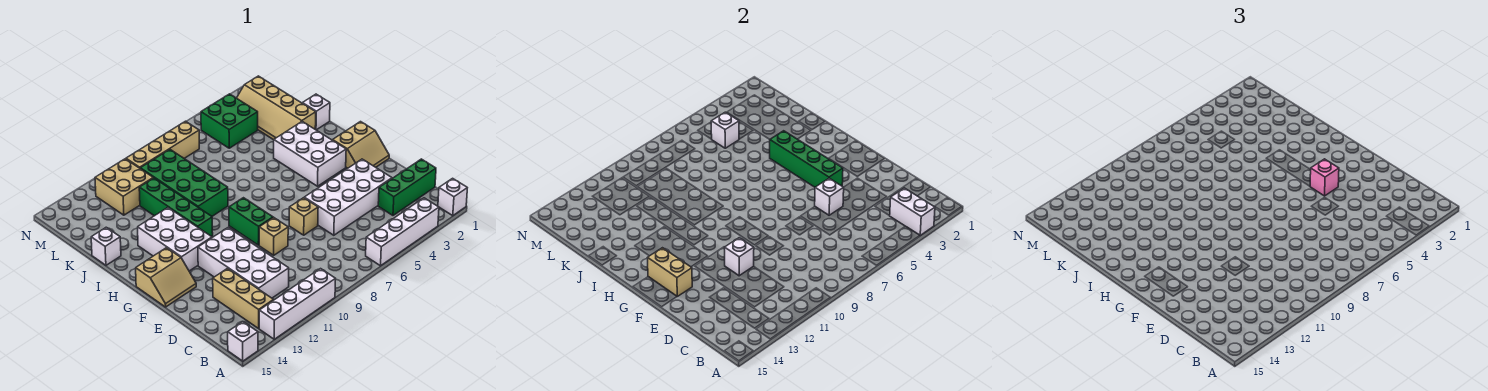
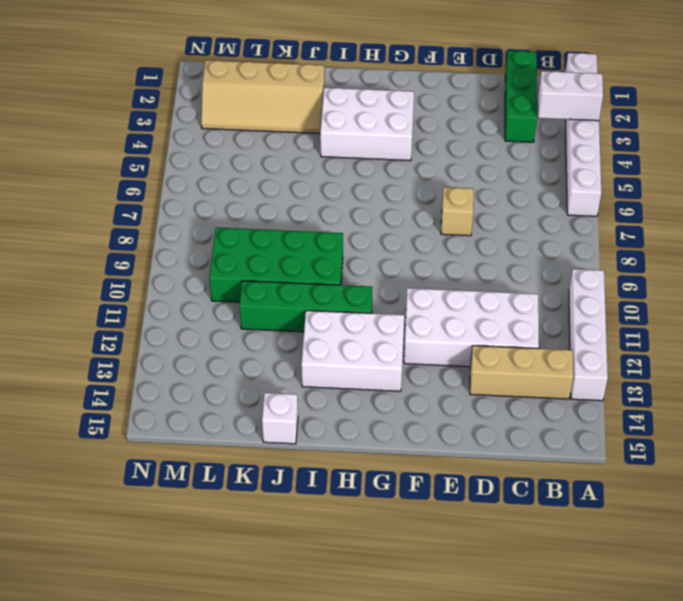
none -> white brick A15 level 1
none -> white brick D3:E6 level 1
none -> tan brick E9 level 1
none -> tan slope F1:G2 level 1 top G

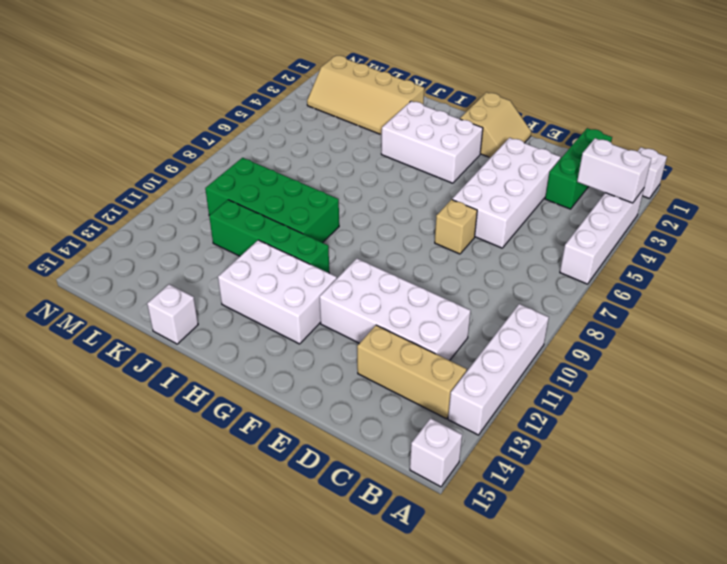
none -> tan brick E9 level 1
none -> green brick F9:G9 level 1
none -> tan slope F14:G15 level 1 top G
none -> white brick J1 level 1

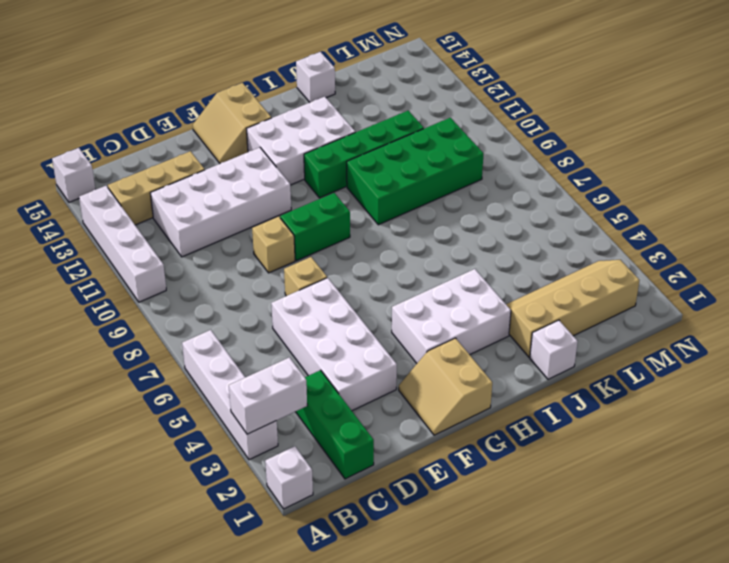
none -> green brick L4:M5 level 1
none -> tan brick L11:M12 level 1
none -> tan brick M7:M10 level 1
none -> white brick E5 level 2

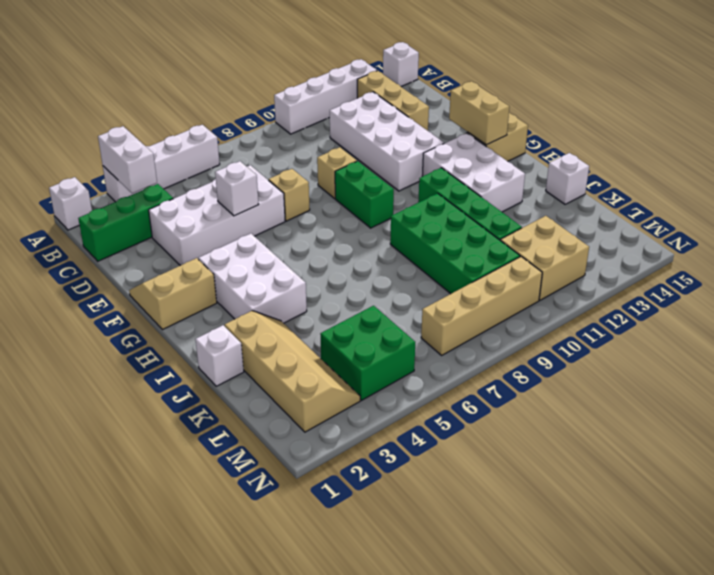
none -> white brick E11 level 2
none -> green brick F4:I4 level 2
none -> white brick L5 level 2
none -> pink brick F4 level 3

